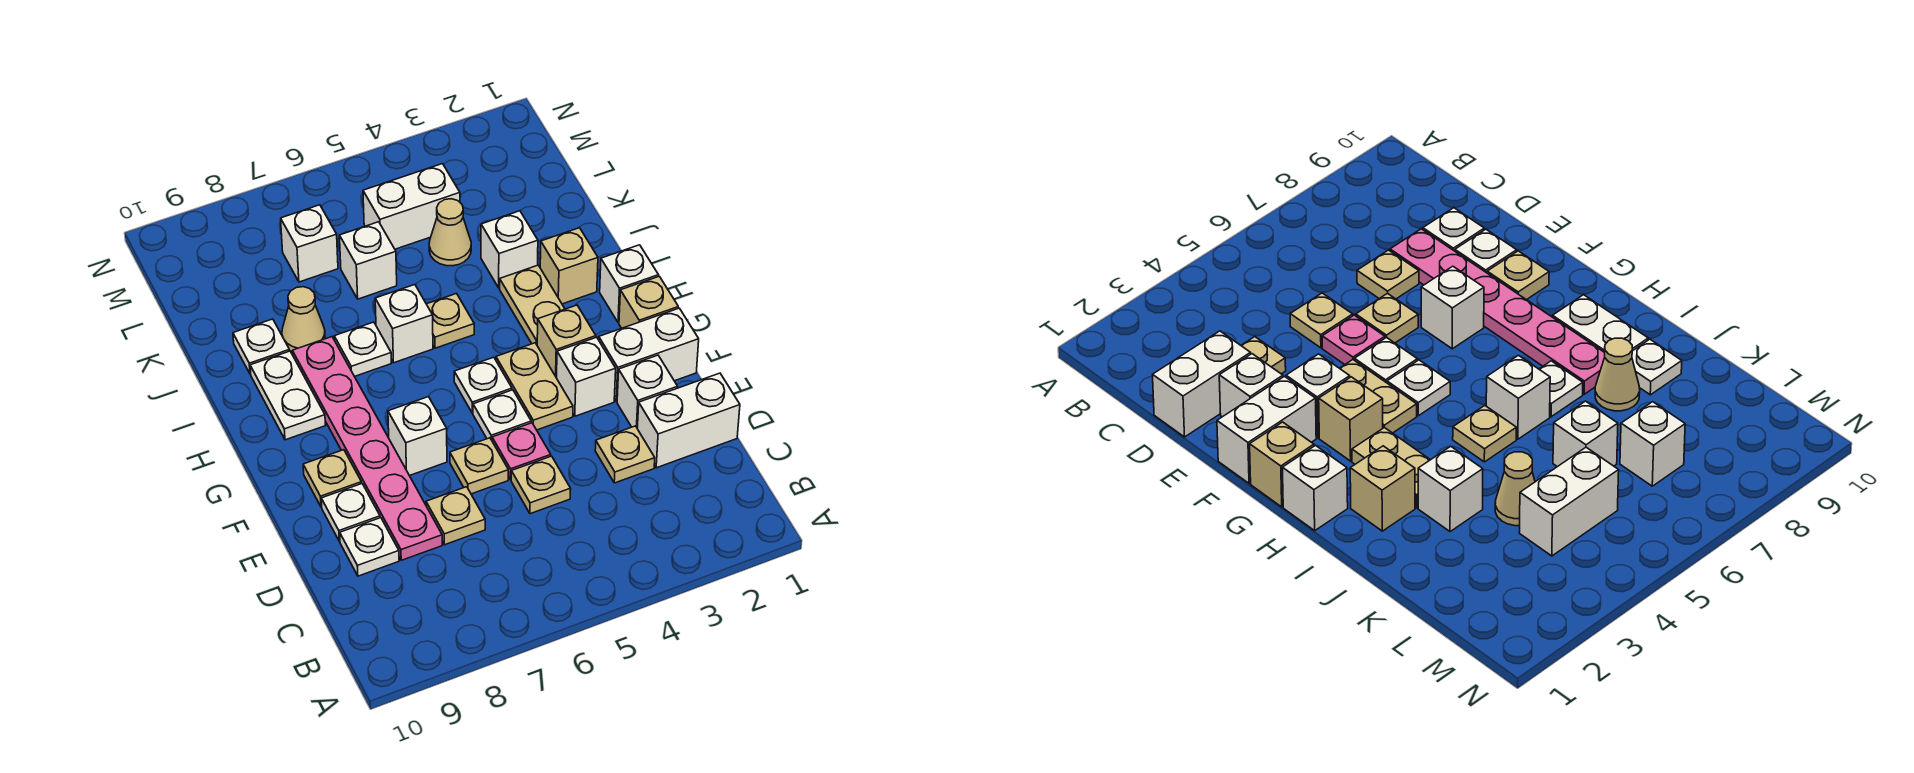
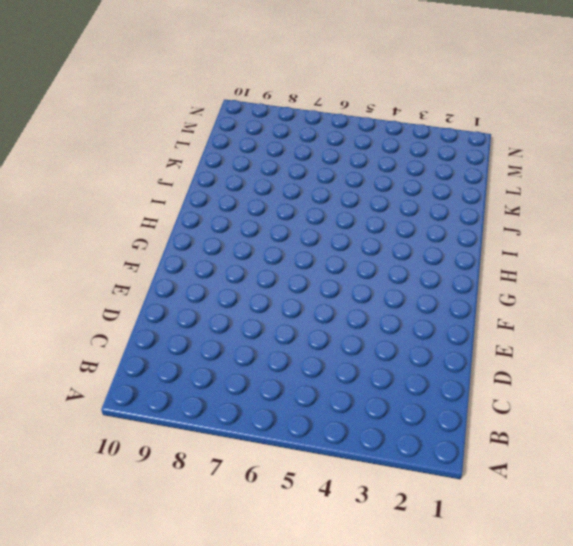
none -> white brick D1:D2 level 1
none -> tan plate D3 level 1
none -> tan plate D5 level 1
none -> tan plate D7 level 1

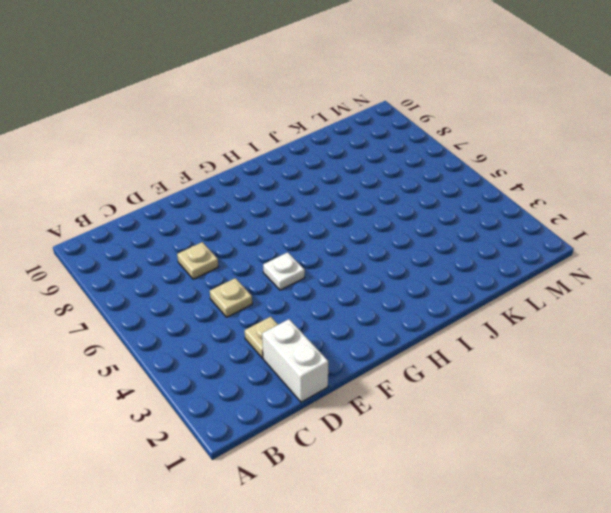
none -> pink plate D8:I8 level 1
none -> white plate D9 level 1
none -> white brick E2 level 1
none -> pink plate E5 level 1

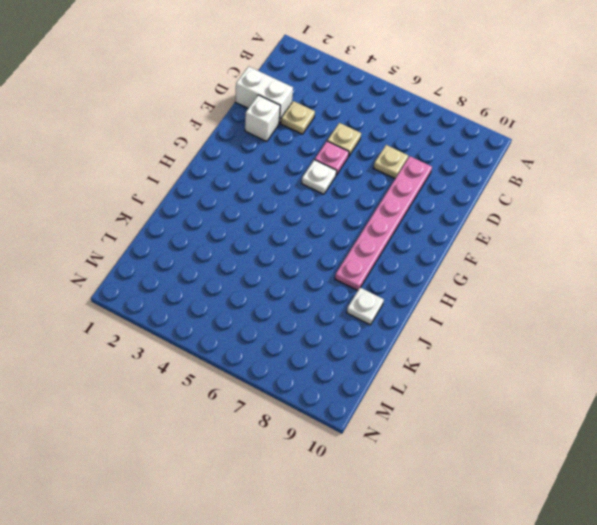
none -> white plate D9 level 1
none -> tan plate E6 level 1
none -> white plate E9 level 1
none -> white brick F1:F2 level 1

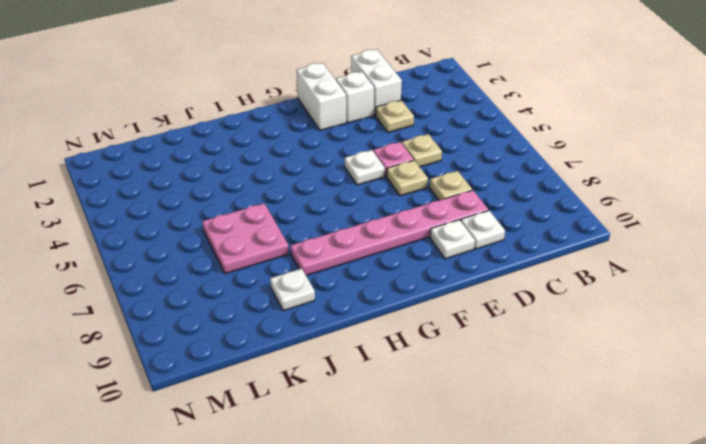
pink plate J6:K7 level 1 -> white brick K6 level 1
none -> white brick F3 level 1
none -> tan plate F4:G4 level 1
none -> white brick F7 level 1
none -> tan plate F9 level 1

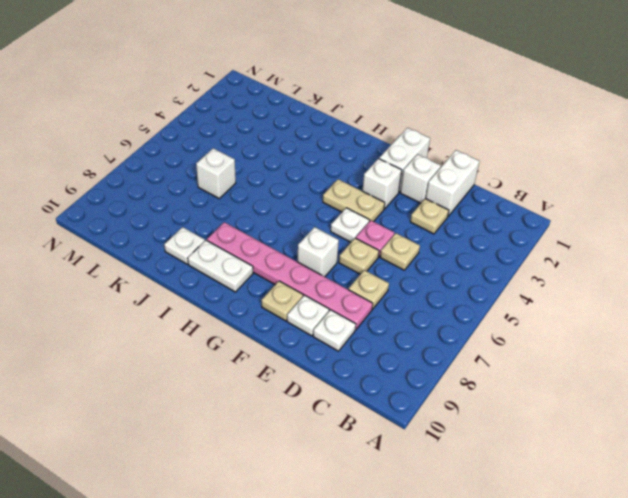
none -> tan brick G1 level 1
none -> tan brick G3 level 1
none -> white plate G5 level 1
none -> white brick H1 level 1

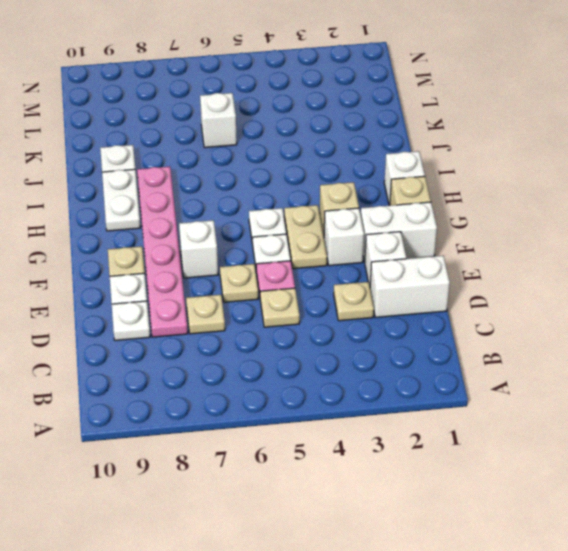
none -> tan plate H3:I3 level 1
none -> tan brick I2 level 1
none -> tan plate I5 level 1
none -> white brick I6 level 1

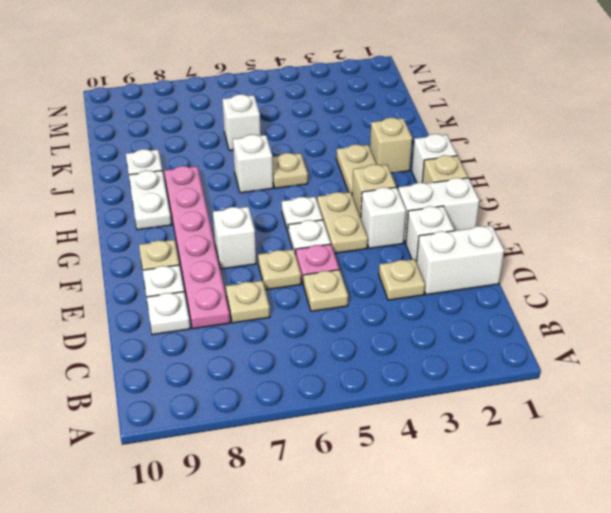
none -> white plate I7 level 1
none -> white brick J3 level 1
none -> tan cone J8 level 1
none -> tan cone K4 level 1

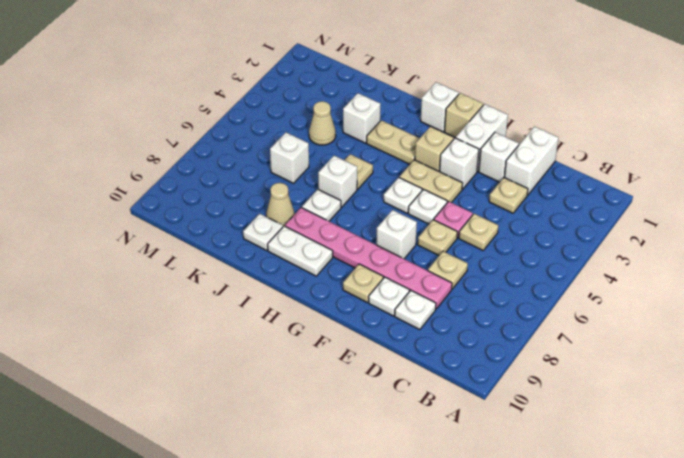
none -> tan brick I2 level 1
none -> white brick L4:L5 level 1
none -> white brick L7 level 1

